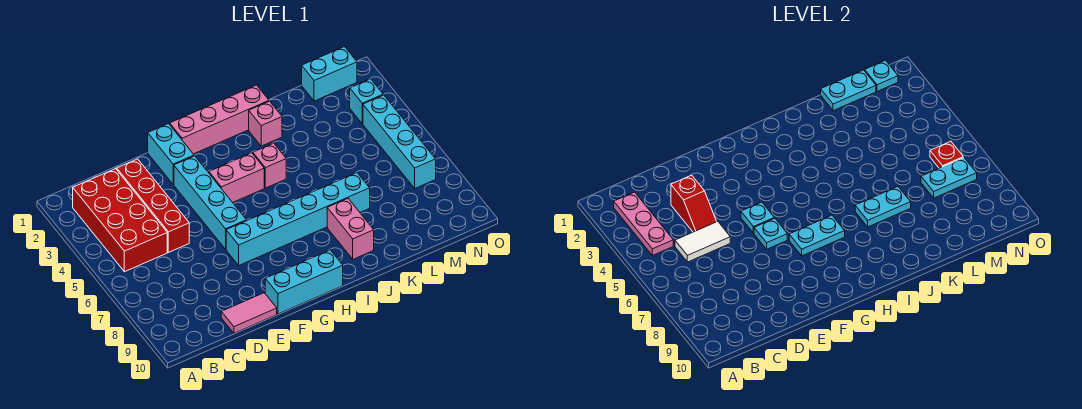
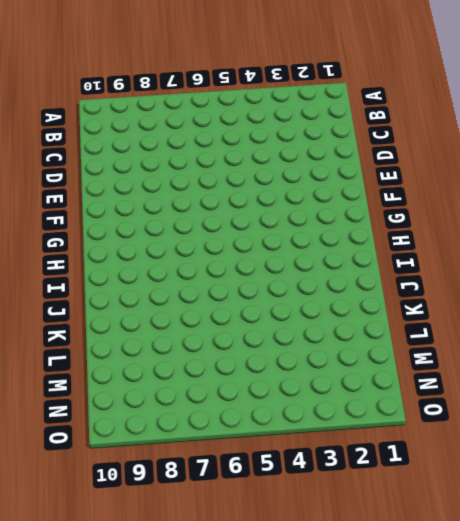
none -> red brick B2:C5 level 1
none -> red brick D2:D5 level 1
none -> pink tile D10:E10 level 1

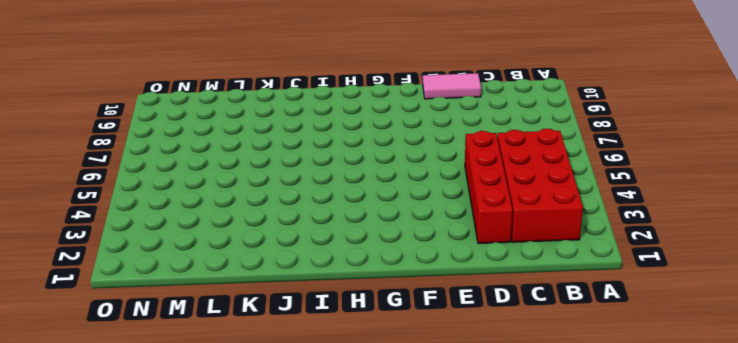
none -> cyan brick F1:F2 level 1
none -> cyan brick F3:F6 level 1
none -> cyan brick F7:K7 level 1

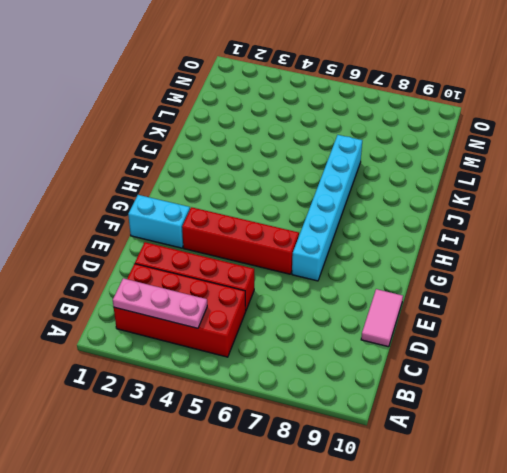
red brick F3:F6 level 1 -> cyan brick F3:F6 level 1
none -> cyan brick F10:H10 level 1
none -> pink brick G1:J1 level 1
none -> pink brick G4:H4 level 1

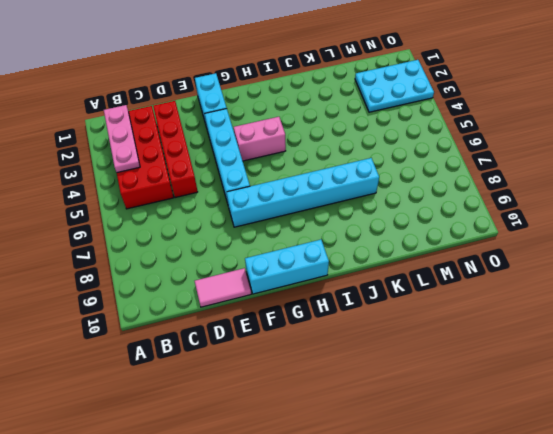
cyan plate M2:O3 level 1 -> cyan brick N3 level 1
none -> pink brick G1:J1 level 1
none -> pink brick I4 level 1
none -> pink brick J2 level 1

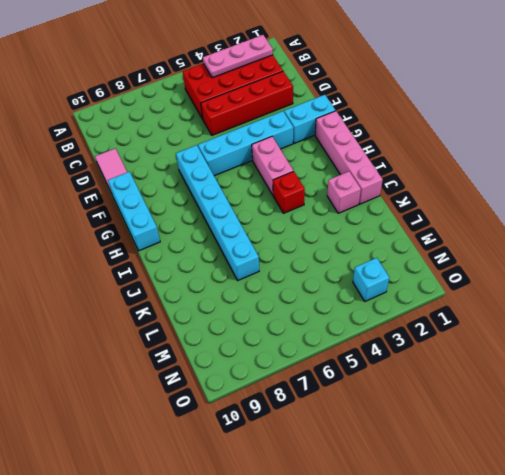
red brick I4 level 1 -> pink brick I4 level 1
none -> pink brick J8:J9 level 1
none -> cyan brick M1:N1 level 1
none -> cyan brick N4:N7 level 1

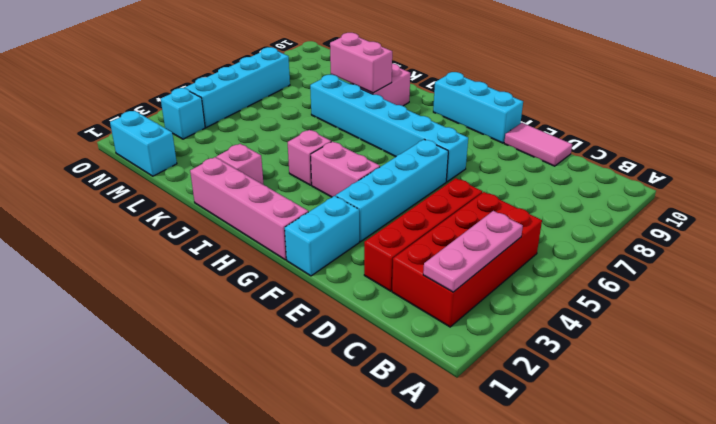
pink brick J8:K8 level 2 -> none
none -> white tile C5:D5 level 2
none -> red slope D3:D4 level 2 top 3
none -> cyan plate F5 level 2

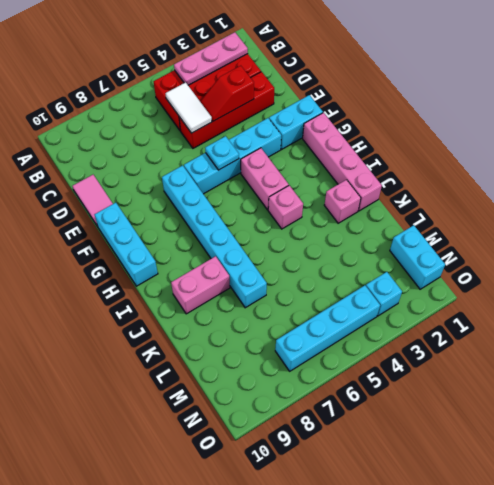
none -> cyan plate F6 level 2
none -> cyan plate G7:H7 level 2
none -> cyan plate J7:K7 level 2

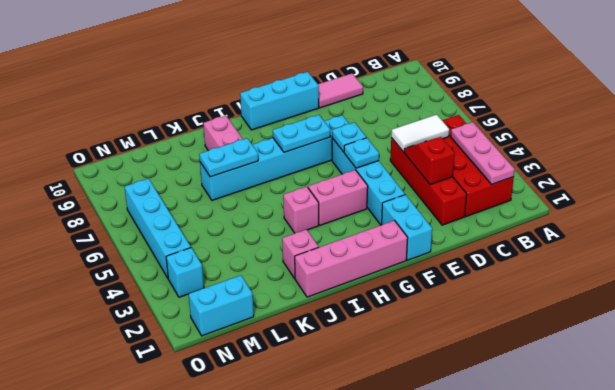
none -> cyan plate L1:M1 level 2
none -> cyan plate M7:N7 level 2
none -> cyan plate N1 level 2

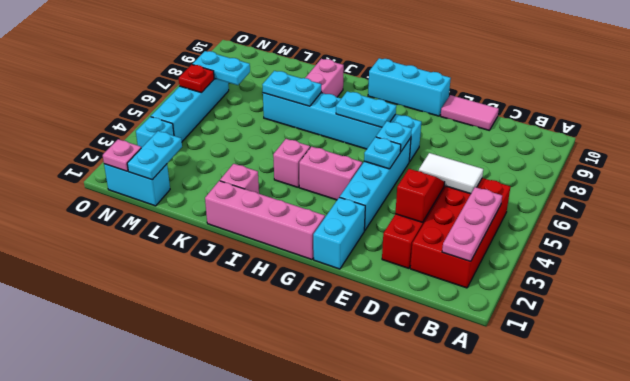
cyan plate M1:M2 level 2 -> cyan plate L1:M1 level 2
pink plate N1 level 2 -> cyan plate N1 level 2

